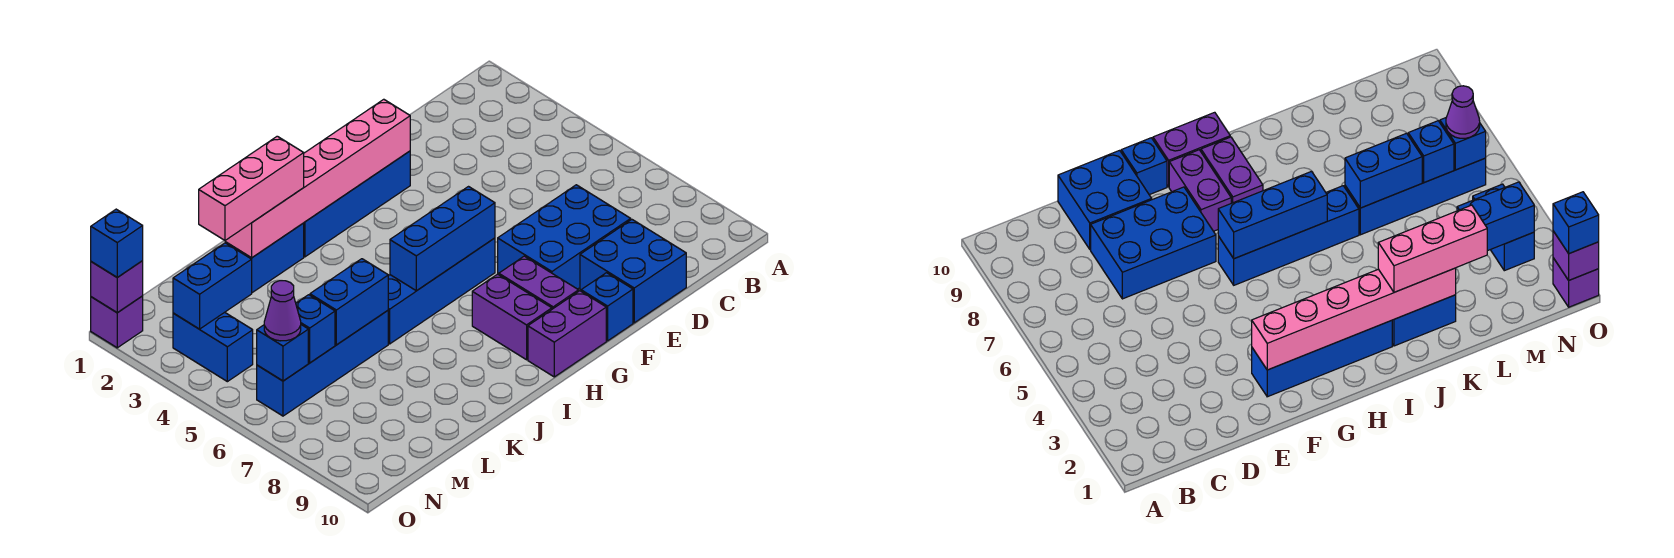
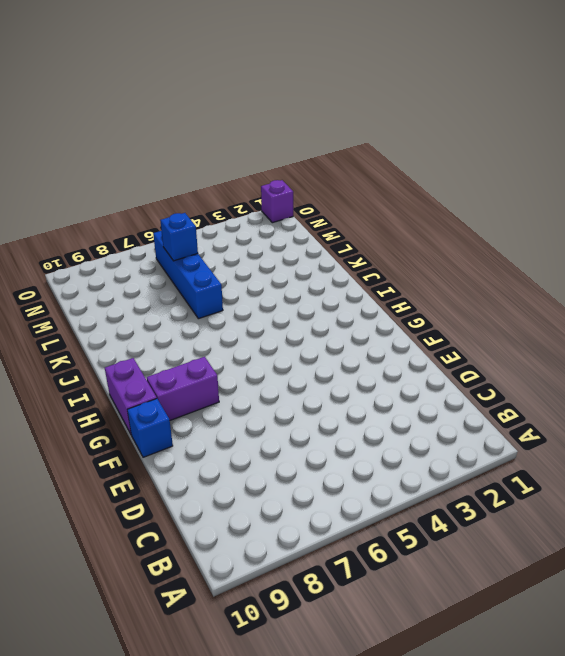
none -> blue brick D7:F8 level 1
none -> blue brick D9:E10 level 1
none -> blue brick F2:I2 level 1

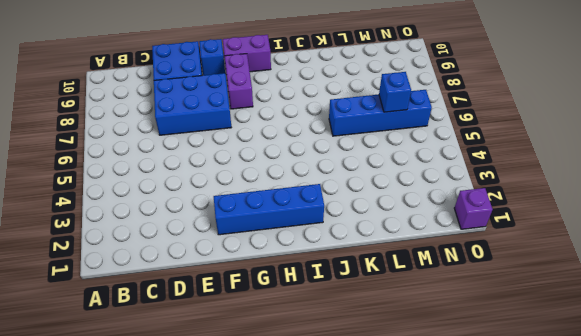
none -> blue brick G6:J6 level 1
none -> purple brick H8:H9 level 1
none -> blue brick J2:K2 level 1

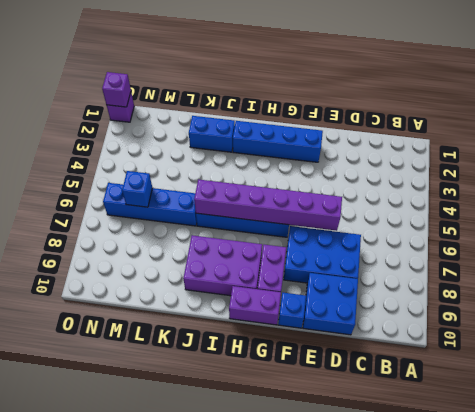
purple brick E6:J6 level 2 -> blue brick G6:I6 level 2
purple brick H8:J9 level 1 -> purple brick H8:H9 level 1
none -> blue brick N3:N4 level 1
none -> pink brick F2:K2 level 2
none -> blue brick K6:L6 level 2

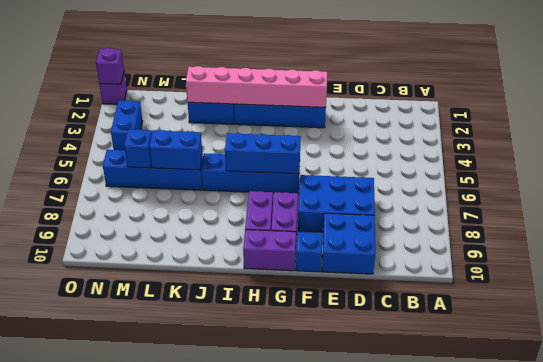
none -> blue brick M3:N3 level 2
none -> blue brick N6 level 2
none -> pink brick J2:L2 level 3

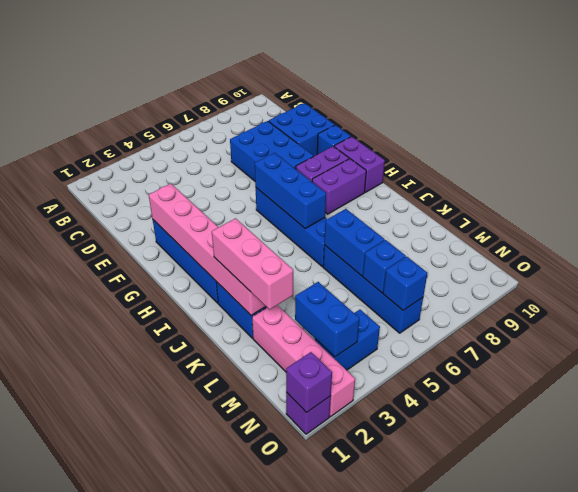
pink brick L2:O2 level 1 -> none
none -> purple cone N6 level 3
none -> blue brick O1 level 3

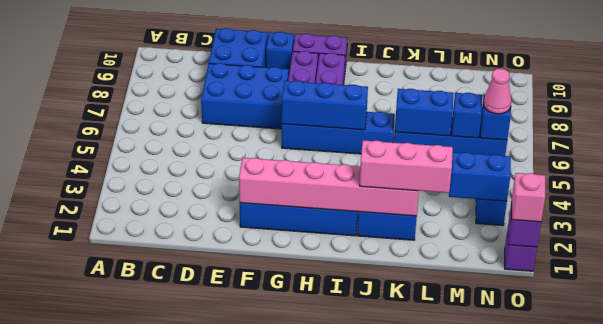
pink cone N6 level 3 -> purple cone N6 level 3
pink brick O1 level 3 -> blue brick O1 level 3

